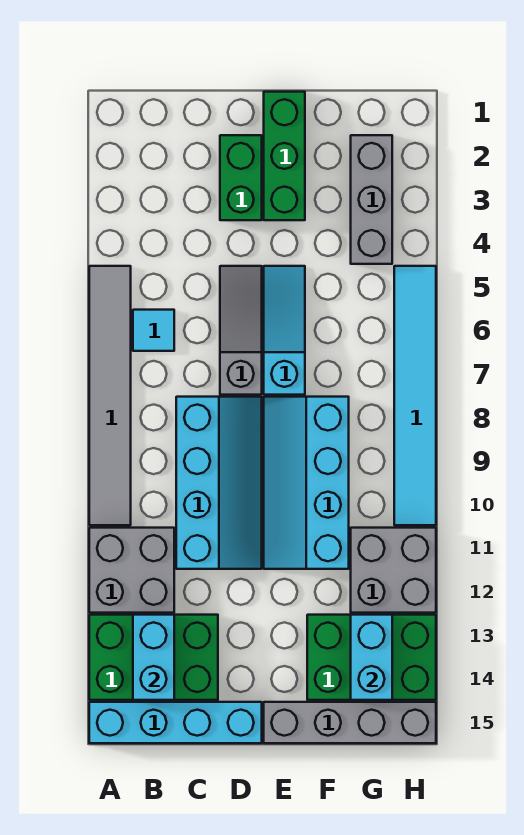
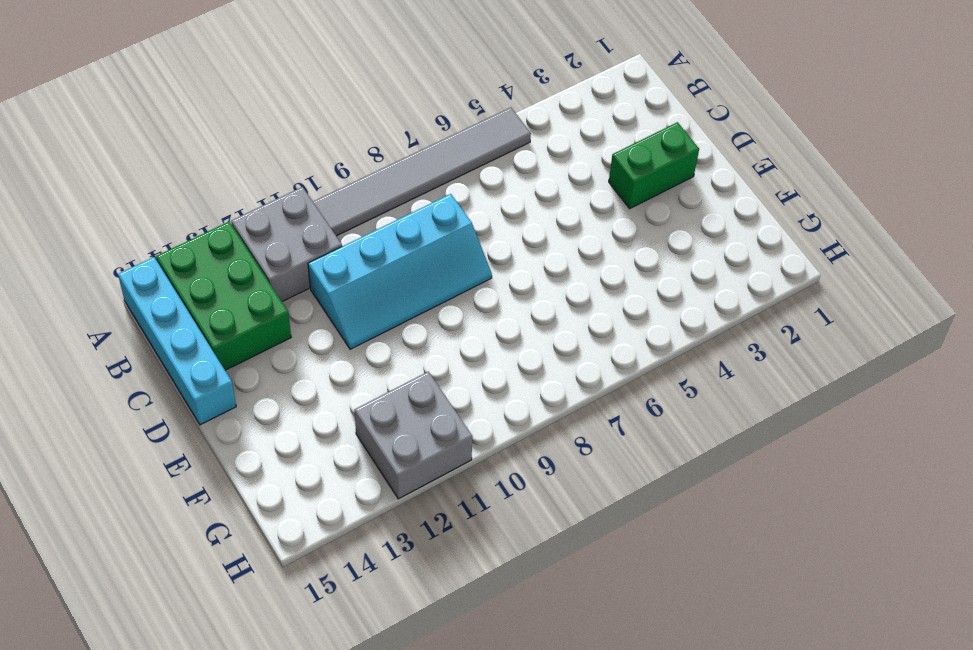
none -> cyan tile B6 level 1
none -> grey slope D5:D7 level 1 top 7
none -> green brick E1:E3 level 1

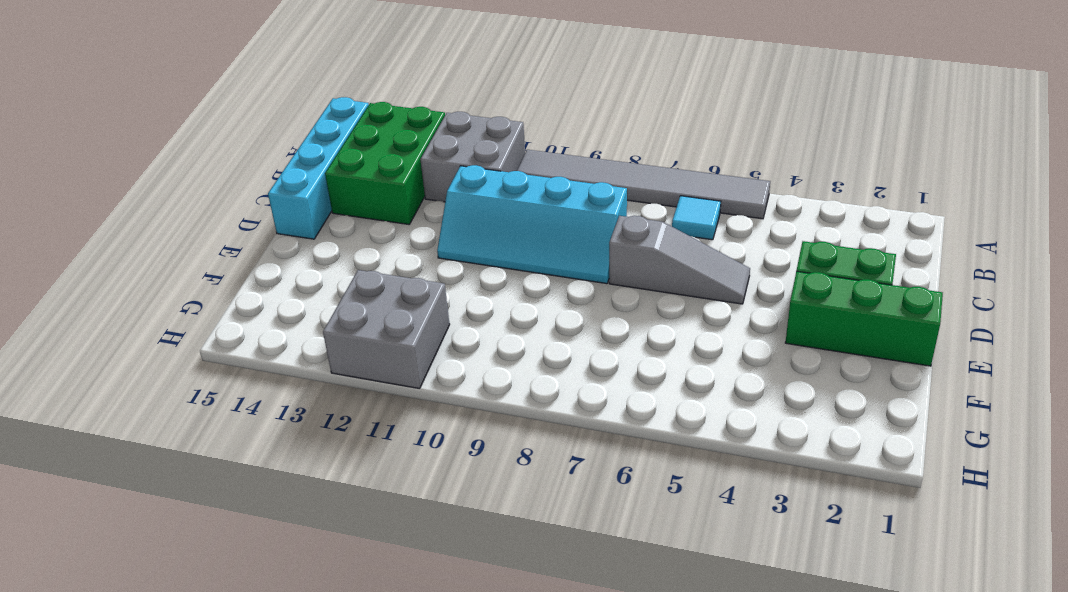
none -> cyan slope E5:E7 level 1 top 7
none -> cyan slope E8:F11 level 1 top F
none -> grey brick E15:H15 level 1

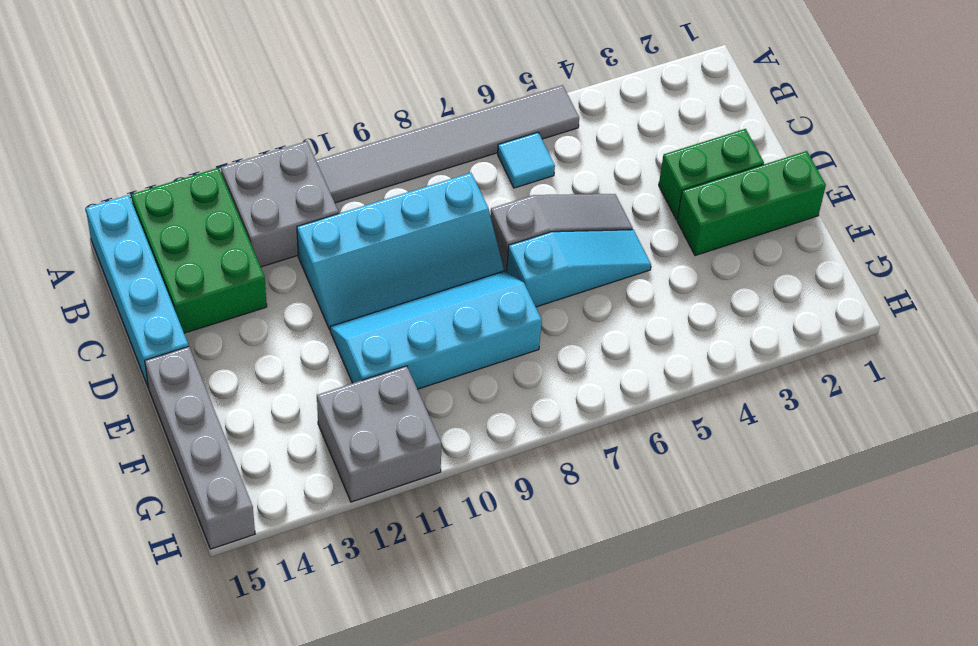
none -> green brick F13:H14 level 1
none -> grey brick G2:G4 level 1
none -> cyan tile H5:H10 level 1

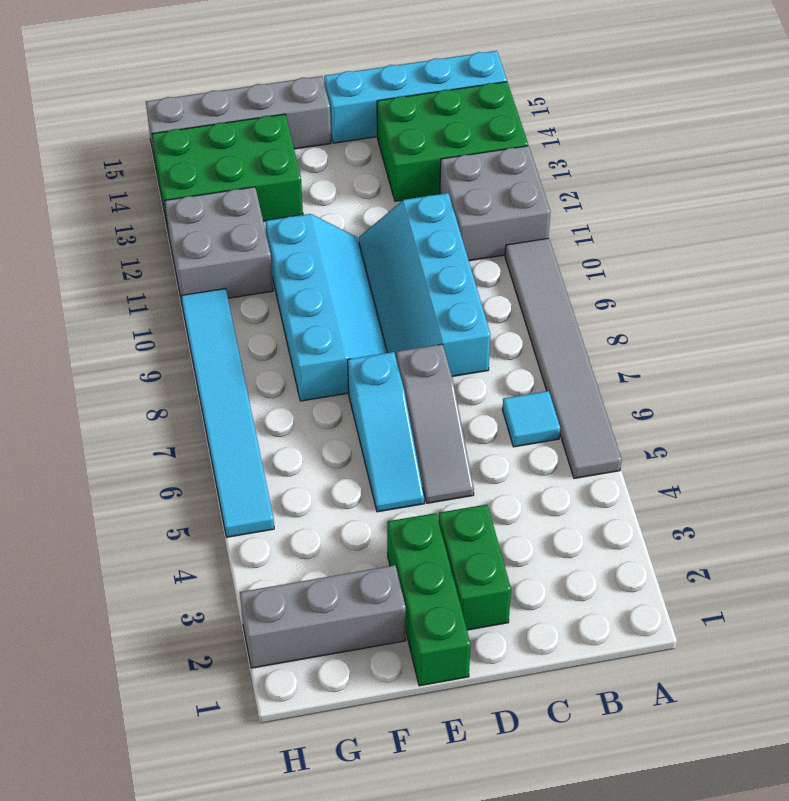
grey brick F2:H2 level 1 -> grey brick G2:G4 level 1
none -> cyan brick B13:B14 level 2
none -> cyan brick G13:G14 level 2

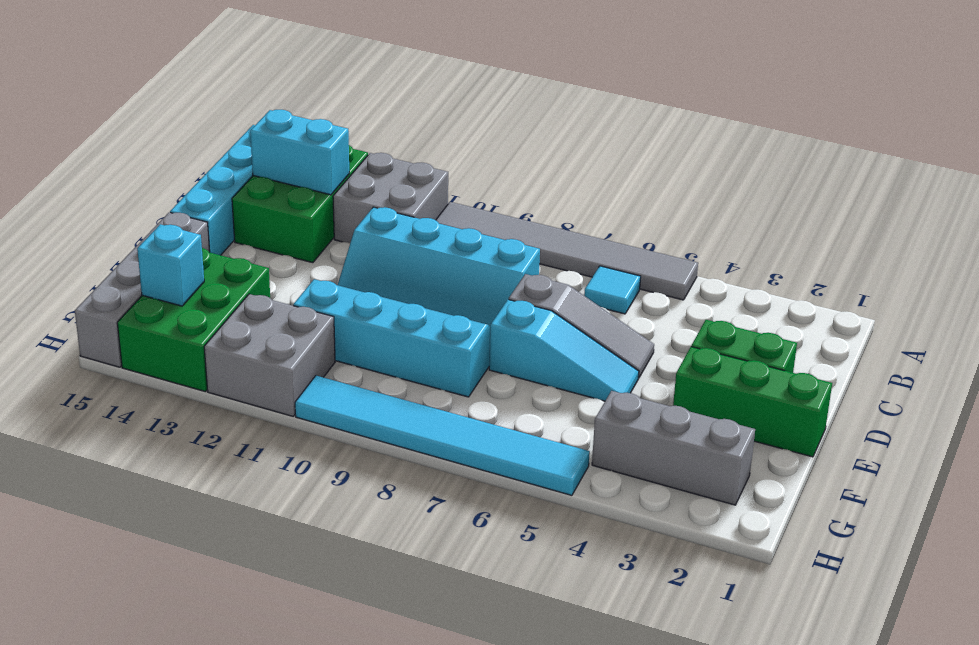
cyan brick G14 level 2 -> cyan brick G13:G14 level 2

